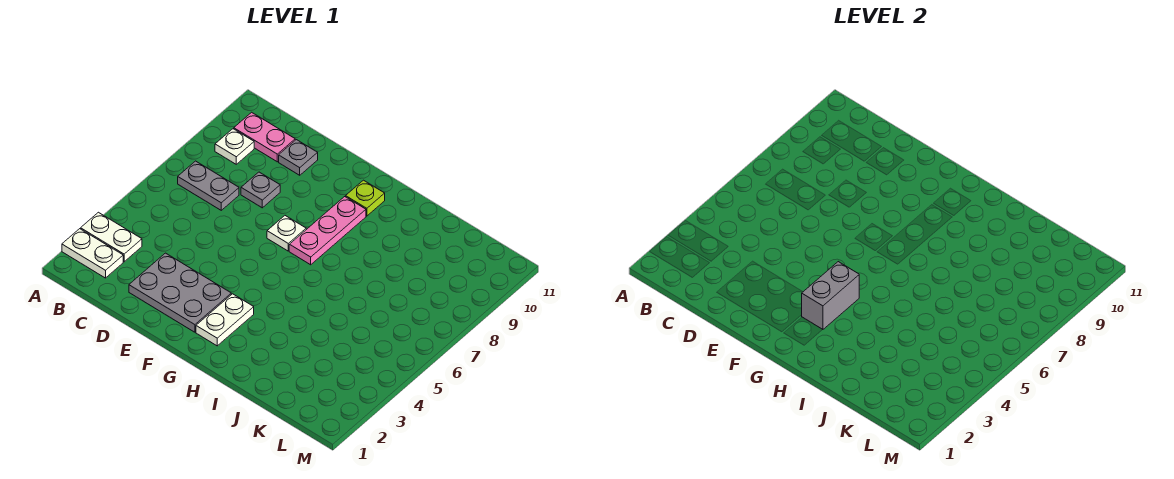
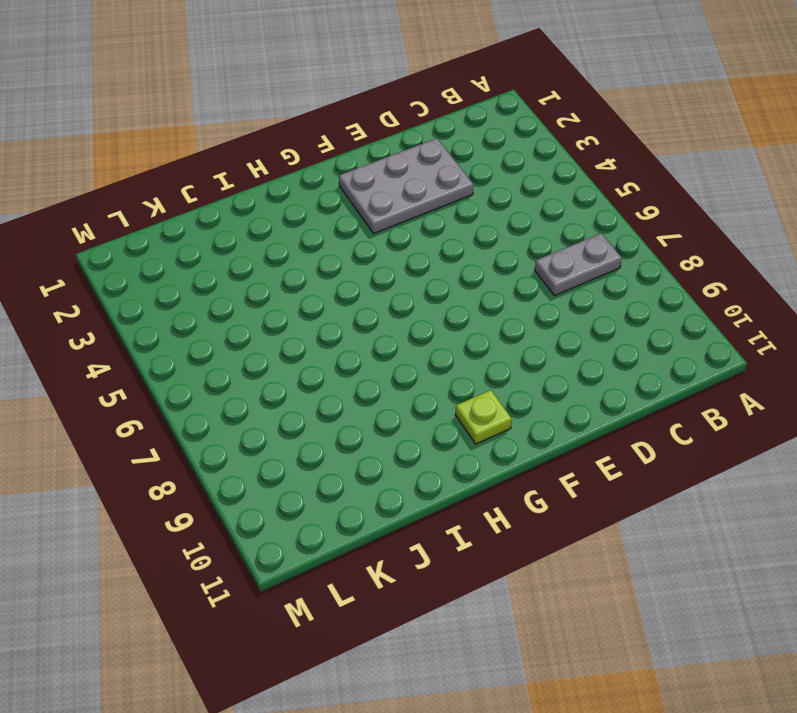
none -> white plate A2:B2 level 1
none -> white plate A3:B3 level 1
none -> white plate B9 level 1

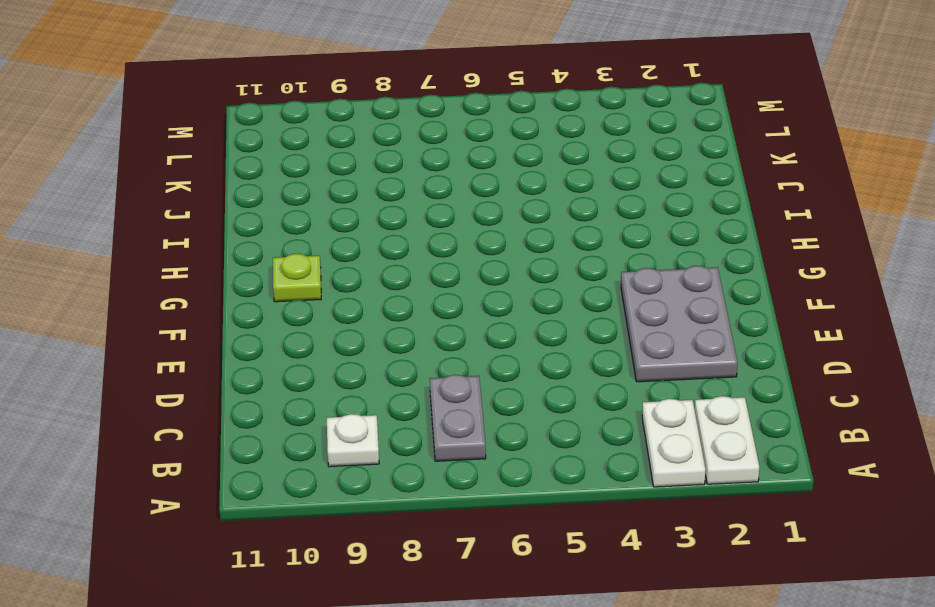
none -> pink plate B10:C10 level 1
none -> grey plate D8 level 1
none -> grey plate D10 level 1

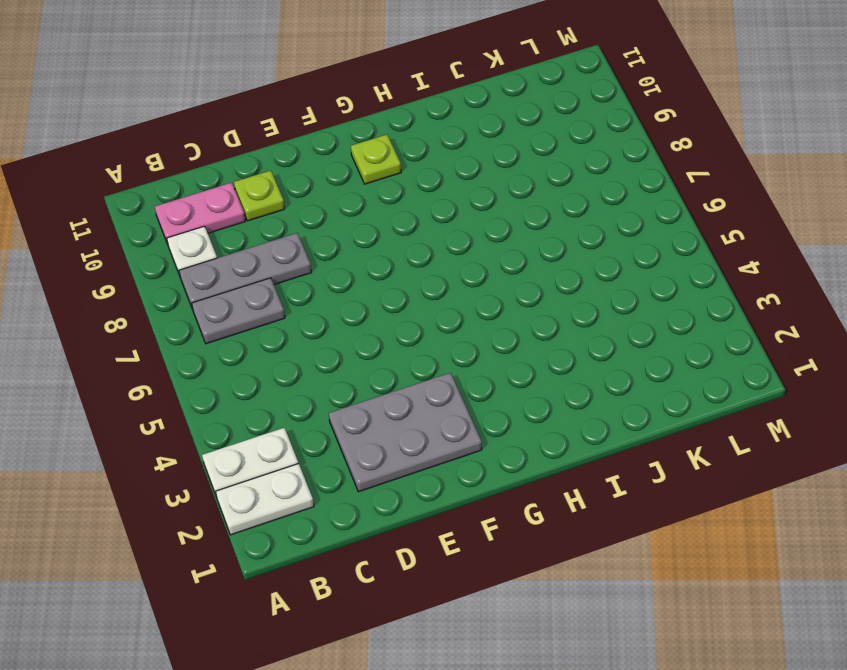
grey plate B8:D8 level 1 -> grey plate D8 level 1
lime plate D10 level 1 -> grey plate D10 level 1
none -> white plate F7 level 1
none -> white plate G2:G3 level 1
none -> pink plate G7:G9 level 1

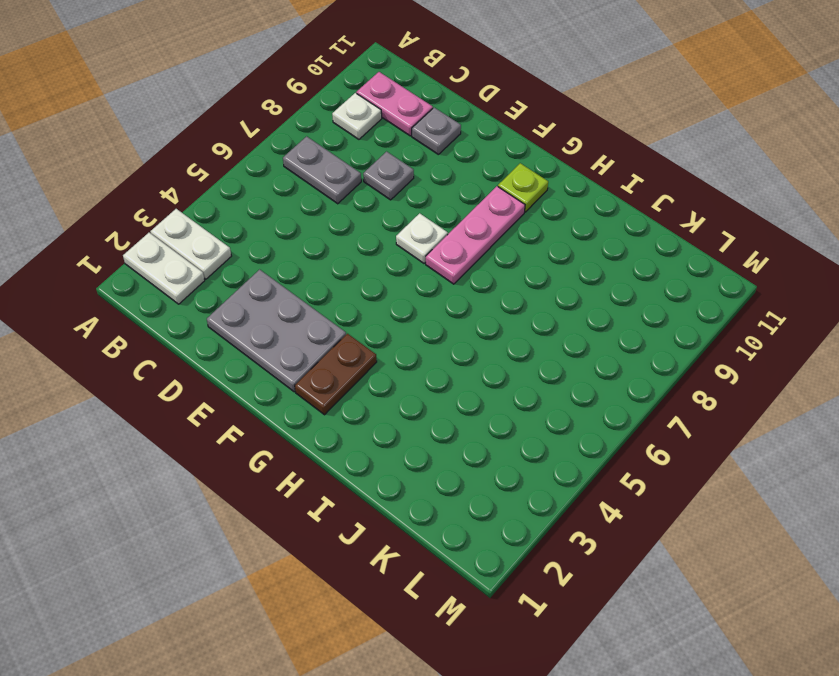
brown plate G2:G3 level 1 -> white plate G2:G3 level 1
none -> grey brick G3:G4 level 2

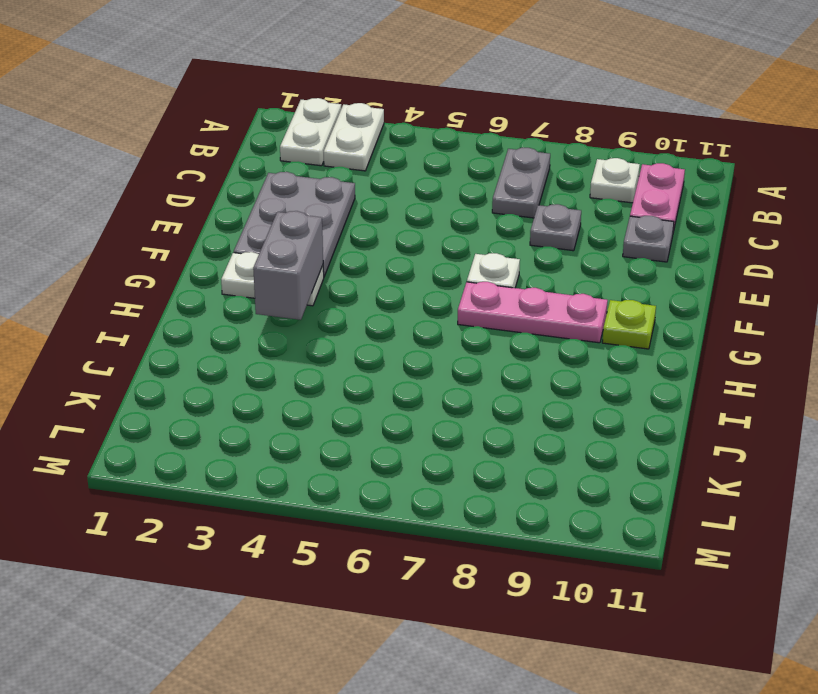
grey brick G3:H3 level 2 -> grey brick G3:G4 level 2

